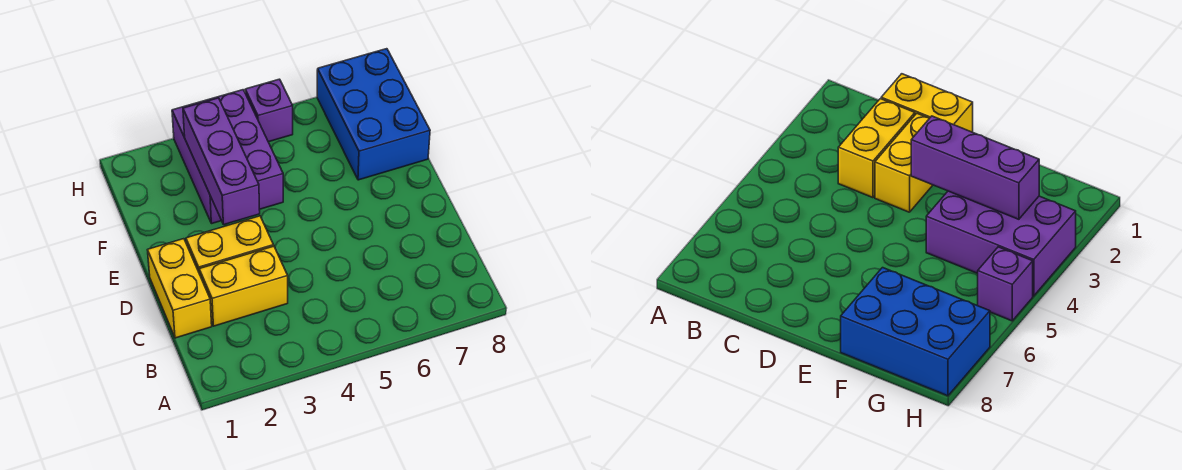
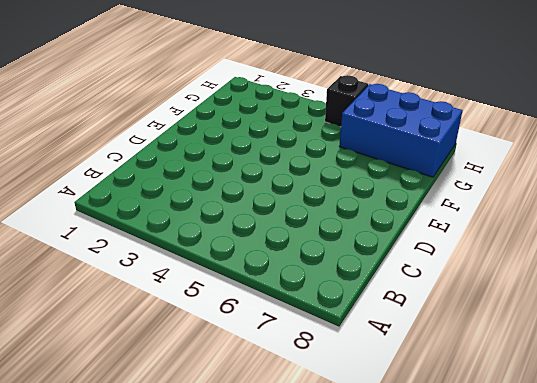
blue brick G6:H8 level 1 -> blue brick F7:H8 level 1
black brick H5 level 1 -> purple brick H5 level 1
none -> yellow brick C1:D1 level 1
none -> yellow brick C2:C3 level 1

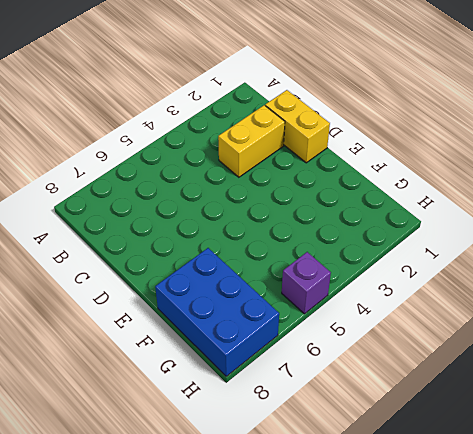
none -> yellow brick D2:D3 level 1
none -> purple brick F3:H4 level 1

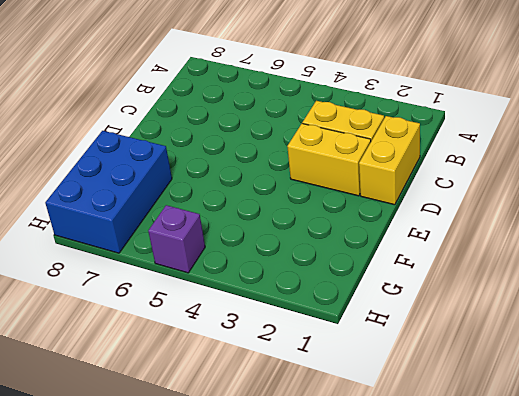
none -> purple brick F3:H4 level 1
none -> purple brick E3:G3 level 2

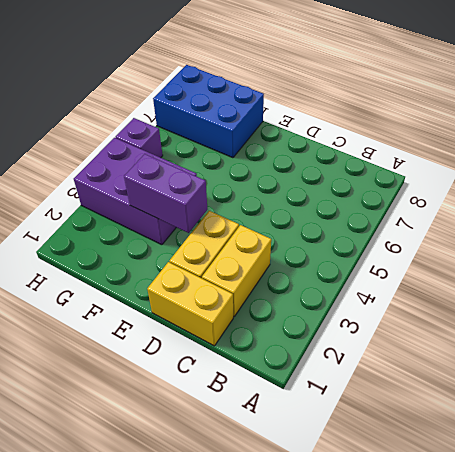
purple brick E3:F3 level 2 -> purple brick E3:G3 level 2

